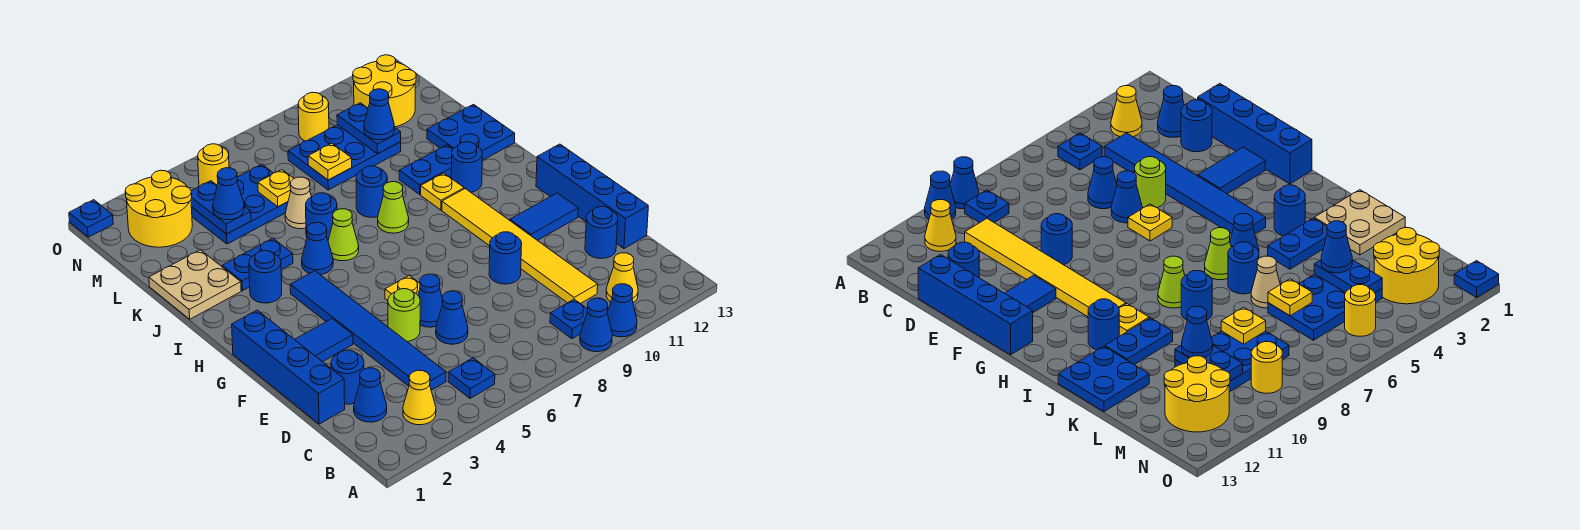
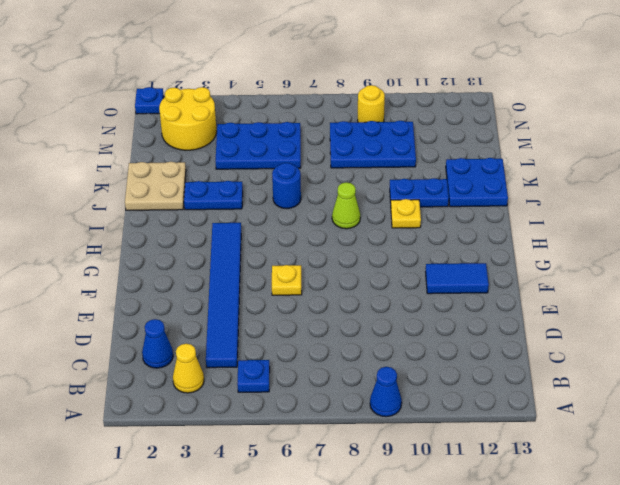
none -> blue cone A10 level 1
none -> blue plate B9 level 1
none -> yellow cone B11 level 1
none -> yellow tile C10:H10 level 1

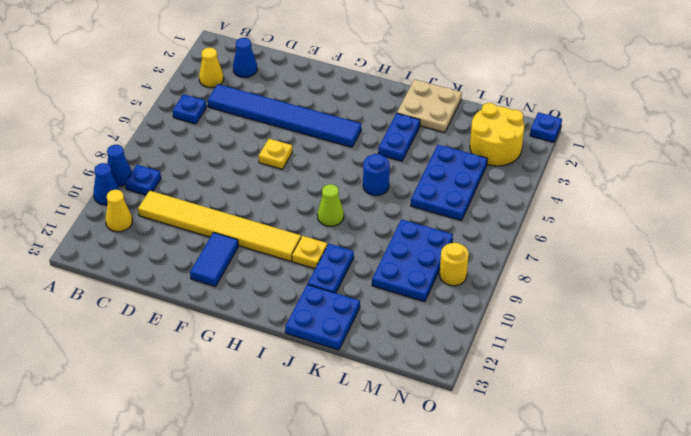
none -> blue brick D1:G1 level 1
none -> blue round brick D2 level 1
none -> blue cone D6 level 1
none -> blue round brick D12 level 1

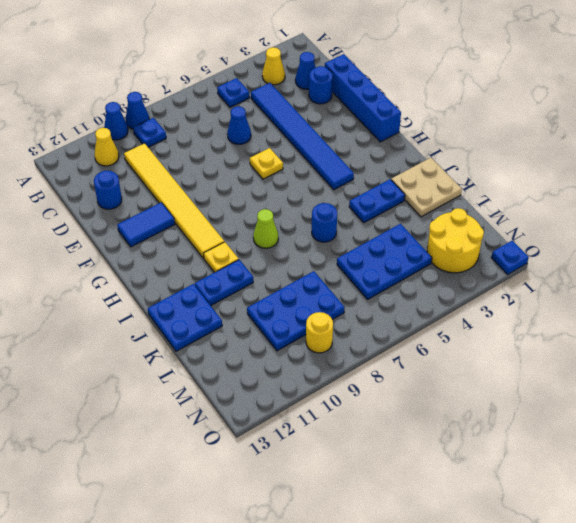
none -> blue brick D13:G13 level 1
none -> lime round brick E5 level 1
none -> blue cone E6 level 1
none -> blue round brick E9 level 1

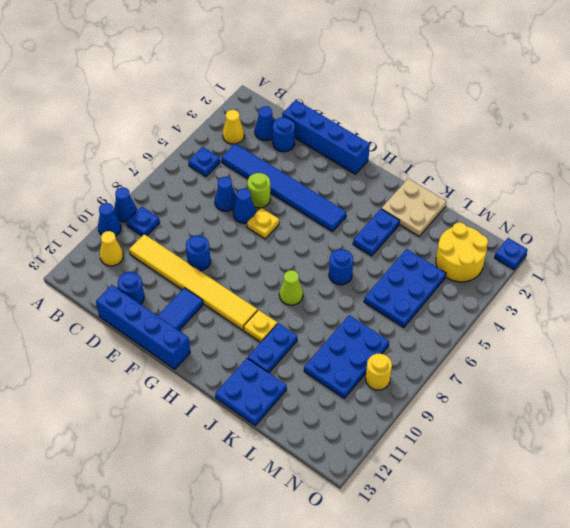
none -> blue tile F2:F3 level 1
none -> blue round brick I3 level 1
none -> blue cone I5 level 1
none -> lime cone I6 level 1

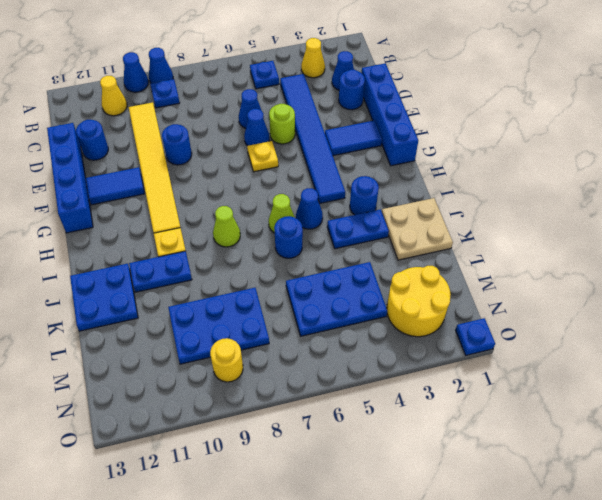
none -> blue round brick I11 level 1
none -> blue round brick J8 level 1
none -> tan cone K6 level 1
none -> yellow round brick M11:N12 level 1

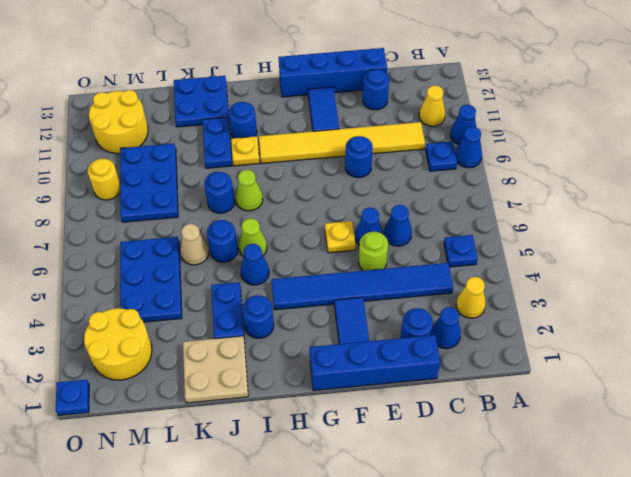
none -> yellow round brick N5 level 1
none -> blue plate L4:M4 level 2
none -> yellow plate L6 level 2
none -> yellow plate L8 level 2

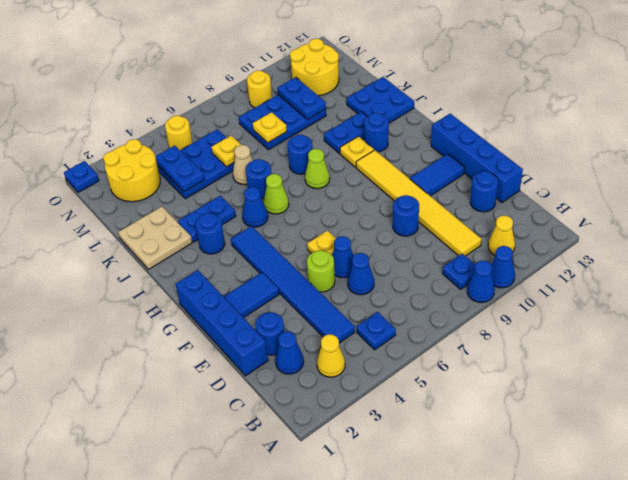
none -> blue cone L4 level 3
none -> blue cone L10 level 3

